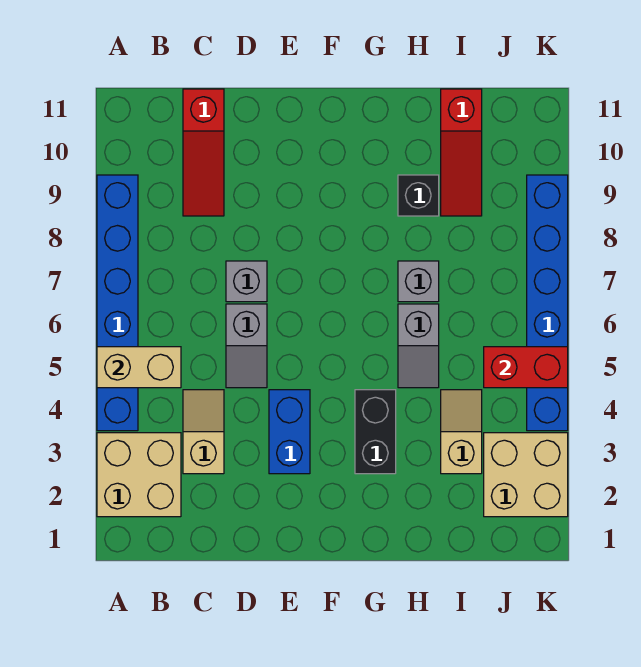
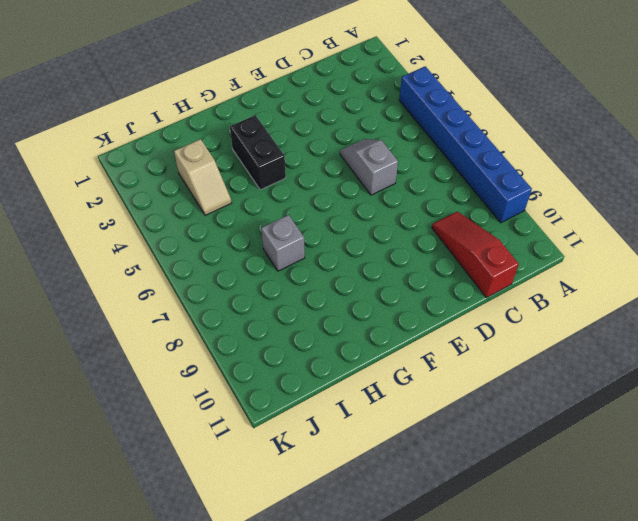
none -> tan brick A2:B3 level 1
none -> tan slope C3:C4 level 1 top 3
none -> grey brick D7 level 1

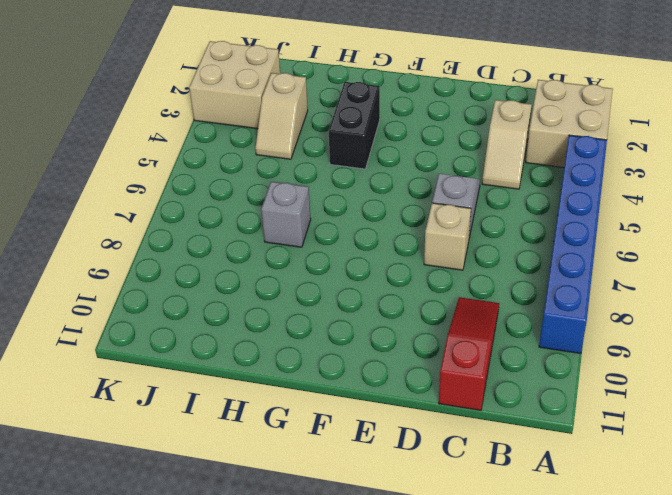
tan brick D7 level 1 -> grey brick D7 level 1
none -> blue brick E3:E4 level 1
none -> grey slope H5:H6 level 1 top 6
none -> black brick H9 level 1

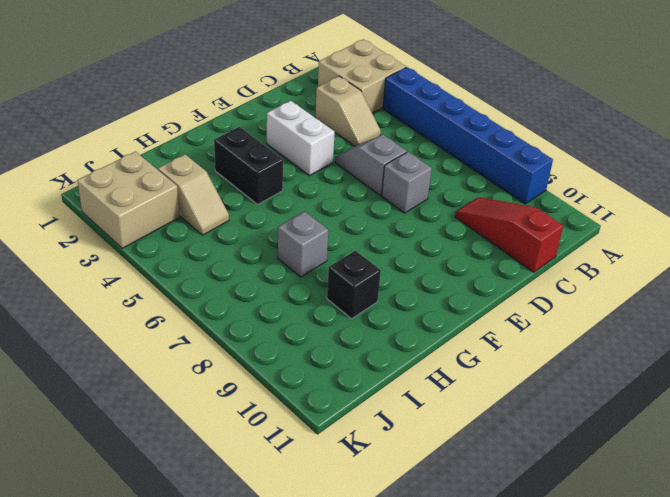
white brick E3:E4 level 1 -> blue brick E3:E4 level 1
none -> grey slope H5:H6 level 1 top 6
none -> red slope I9:I11 level 1 top 11
none -> blue brick K4:K9 level 1

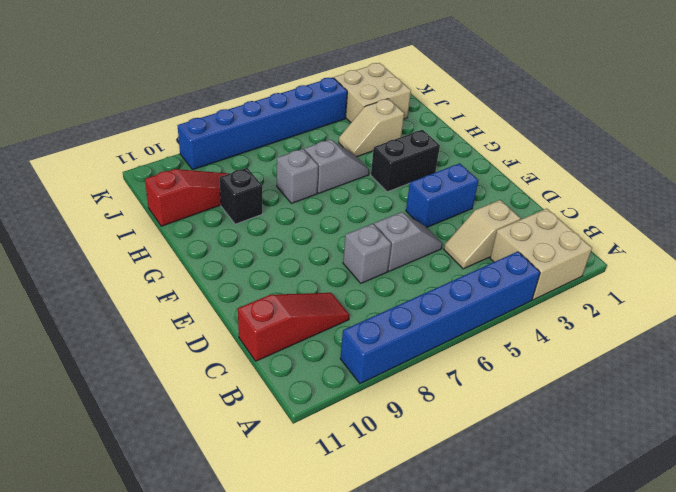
none -> tan brick A5:B5 level 2
none -> red brick J5:K5 level 2

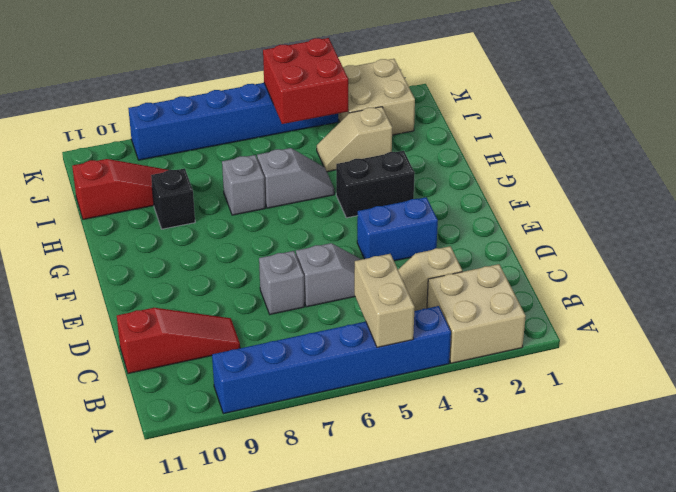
red brick J4:K5 level 2 -> red brick J5:K5 level 2

